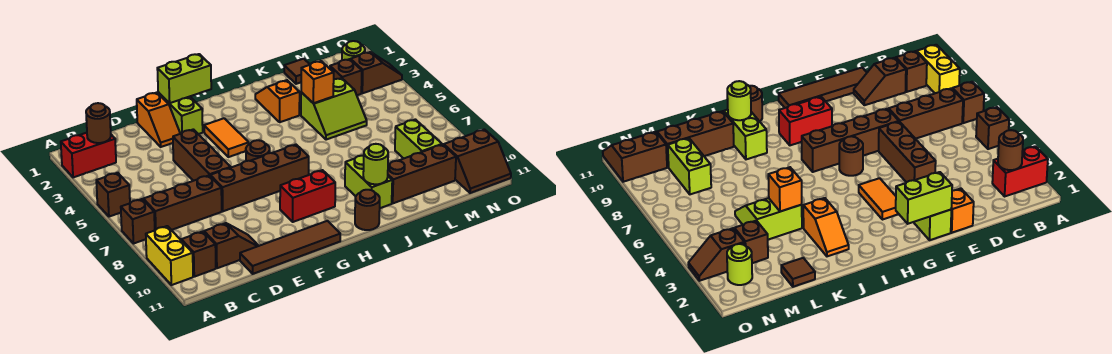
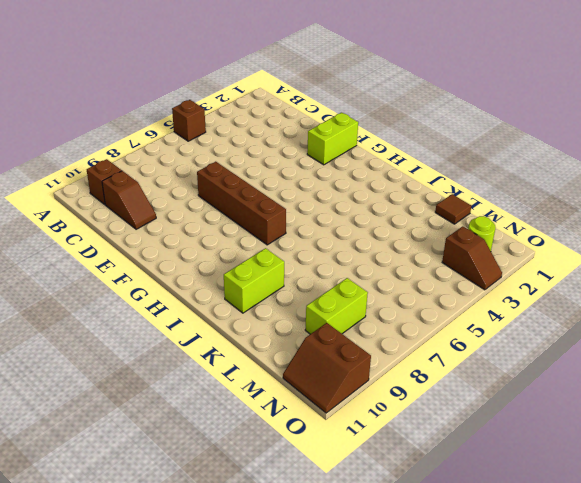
none -> red brick A2:B2 level 1
none -> brown brick A7 level 1
none -> yellow brick A9:A10 level 1
none -> brown brick B7:D7 level 1

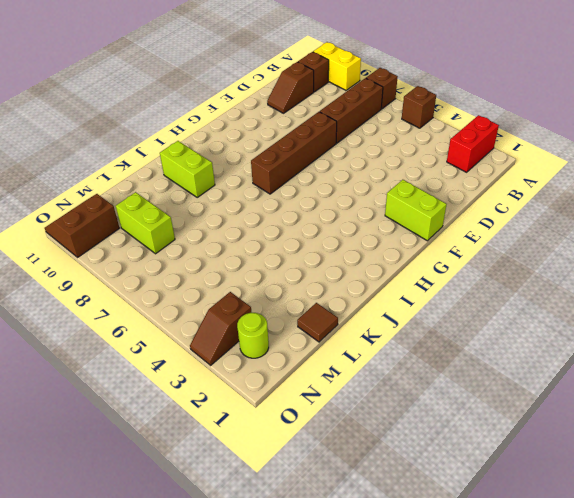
none -> brown tile D11:G11 level 1
none -> orange slope E1:E2 level 1 top 1
none -> brown brick E4:E6 level 1
none -> orange tile G3:G4 level 1

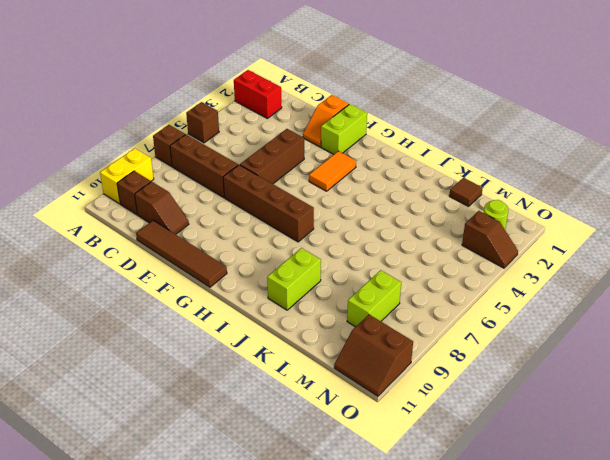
none -> brown round brick G6 level 1
none -> red brick G9:H9 level 1
none -> brown round brick I11 level 1
none -> orange slope J2:J3 level 1 top 3

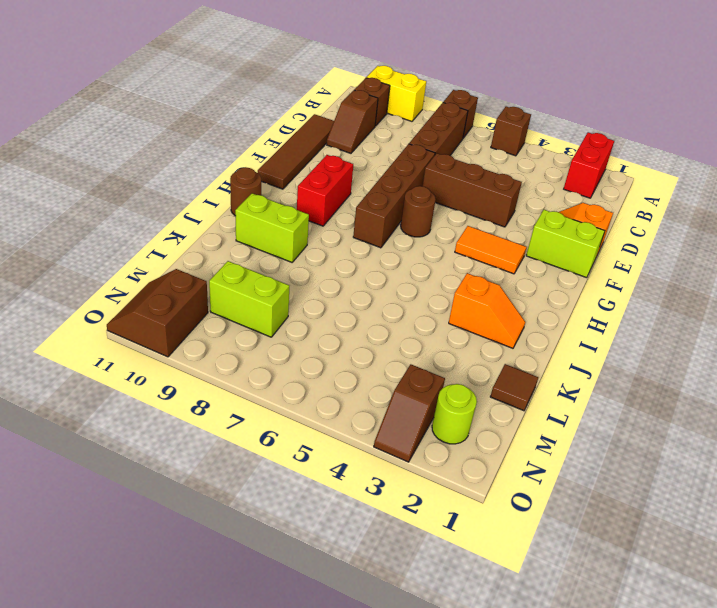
none -> lime slope K4:L5 level 1 top 4
none -> brown brick K10:M10 level 1
none -> brown brick M3 level 1
none -> brown round brick B2 level 2

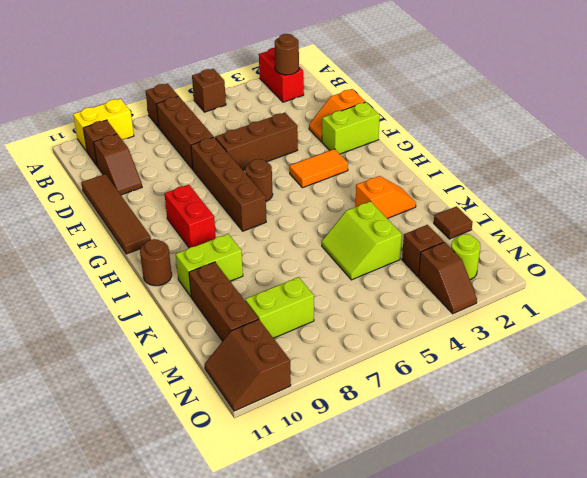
none -> lime brick F1:G1 level 2
none -> lime round brick J10 level 2
none -> orange brick K4 level 2

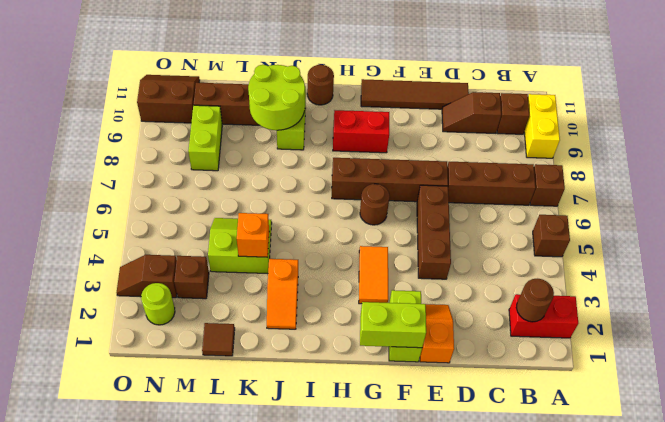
lime round brick J9:K10 level 2 -> lime round brick J10 level 2

